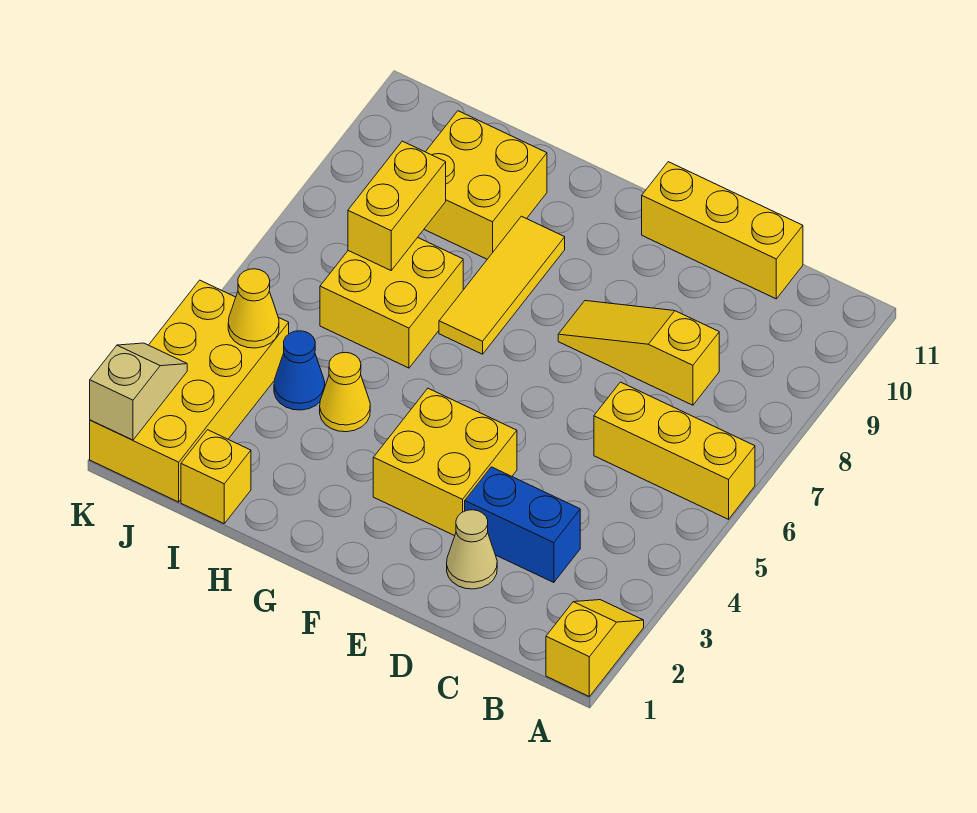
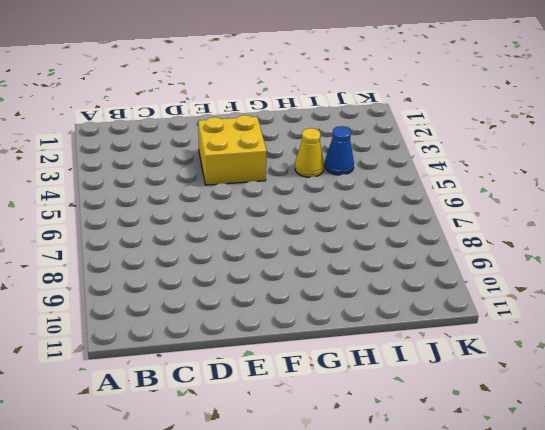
none -> yellow slope A1:A2 level 1 top 1
none -> yellow brick A6:C6 level 1
none -> blue brick C3:D3 level 1

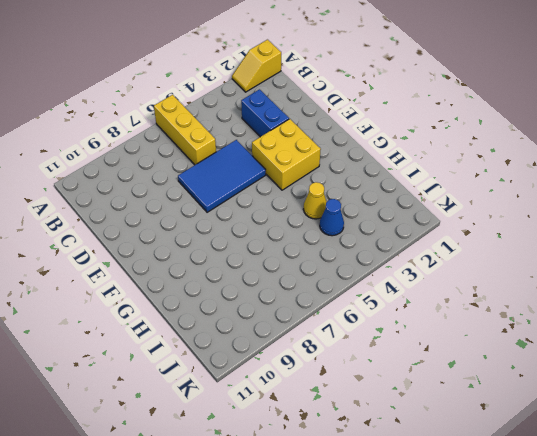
blue tile D5:E7 level 1 -> none
none -> yellow slope C8:E8 level 1 top C
none -> yellow brick C11:E11 level 1
none -> tan cone D2 level 1

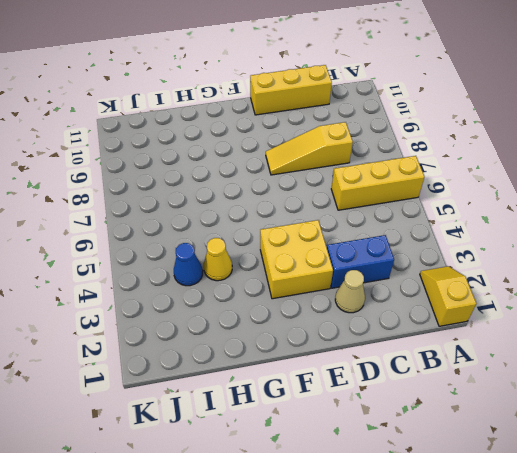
none -> yellow tile G7:G9 level 1
none -> yellow brick H6:I7 level 1
none -> yellow brick H9:I10 level 1

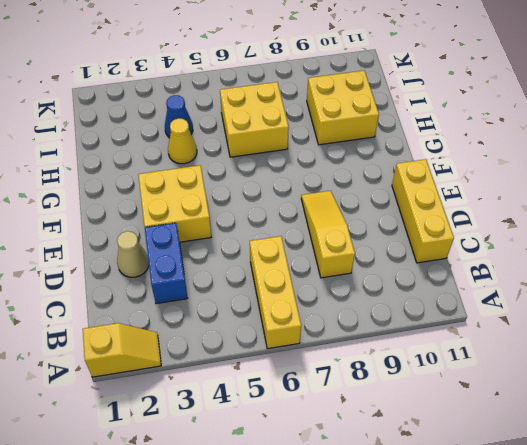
none -> yellow tile G7:G9 level 1
none -> yellow brick I1 level 1
none -> yellow brick J1:K4 level 1

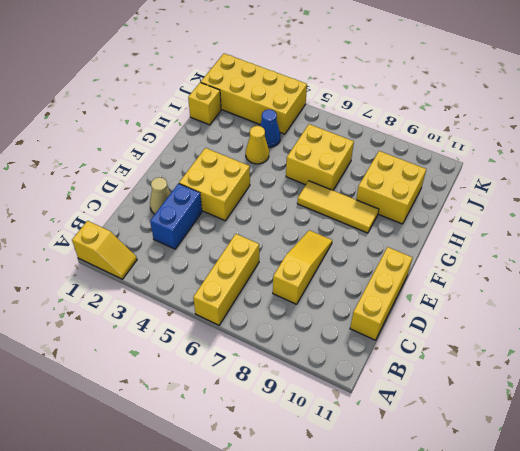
none -> yellow brick I7:I8 level 2
none -> yellow cone J4 level 2
none -> tan slope K1:K2 level 2 top 1

